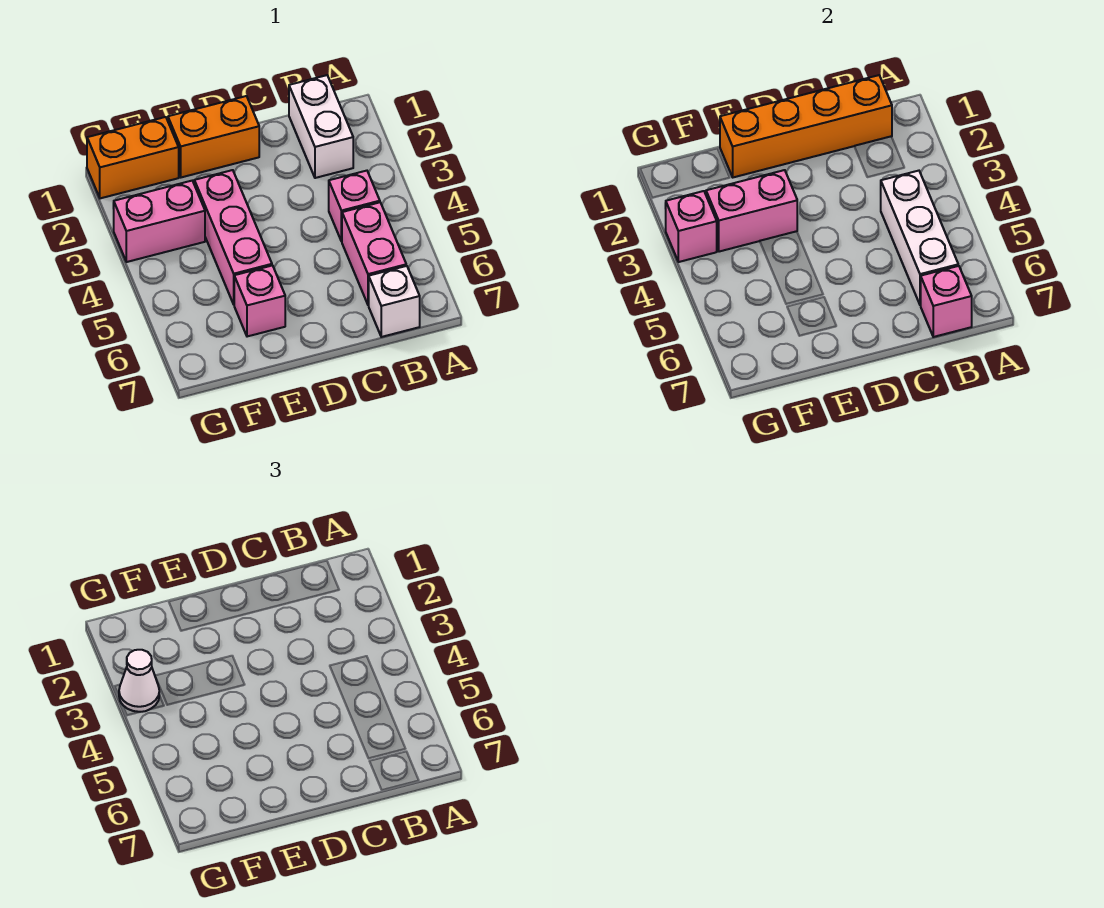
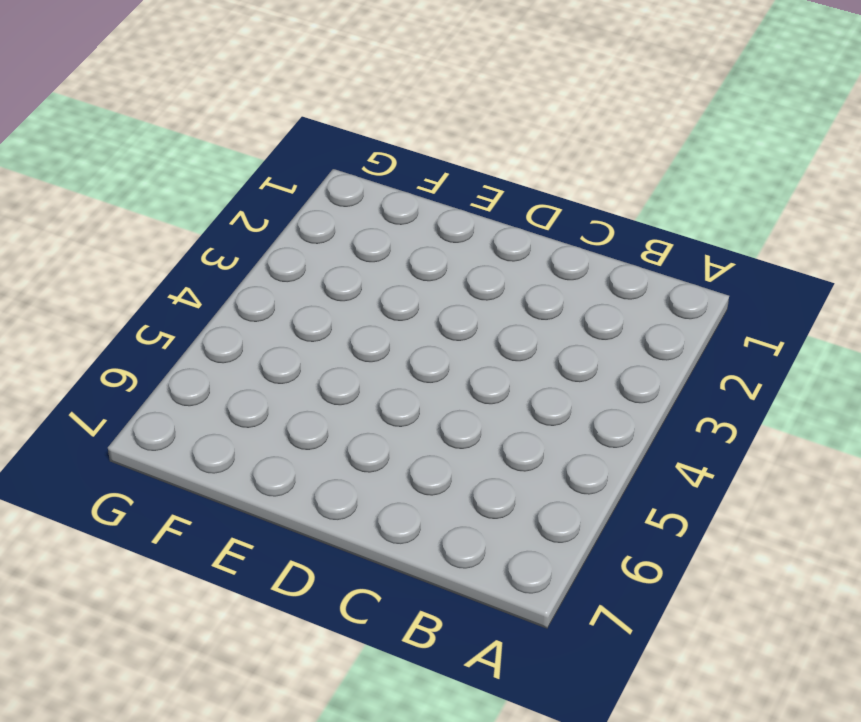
none -> white brick B1:B2 level 1
none -> pink brick B4 level 1
none -> pink brick B5:B6 level 1

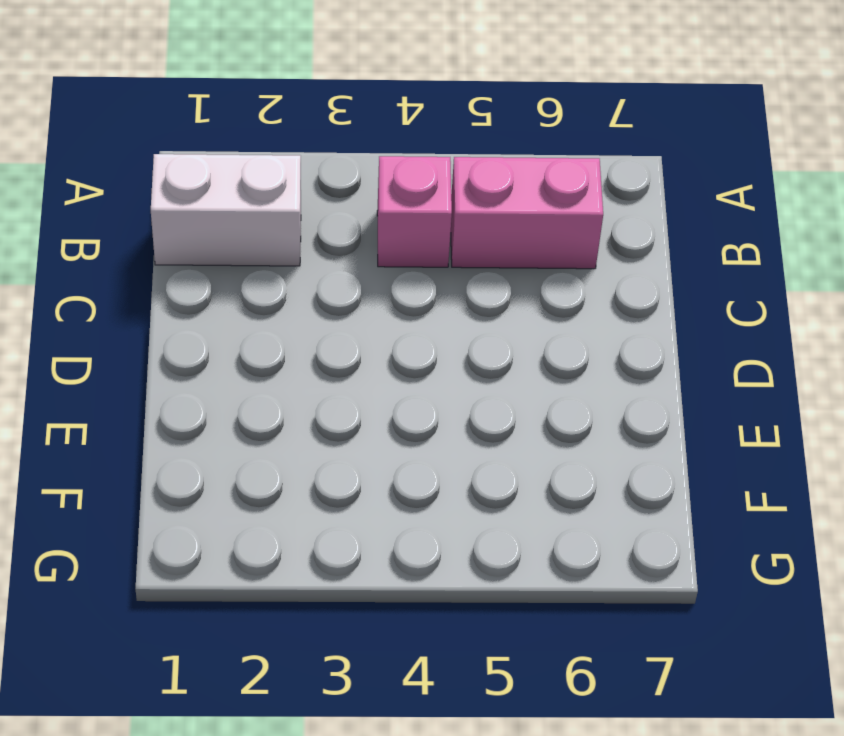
none -> white brick B7 level 1
none -> orange brick D1:E1 level 1
none -> pink brick E3:E5 level 1

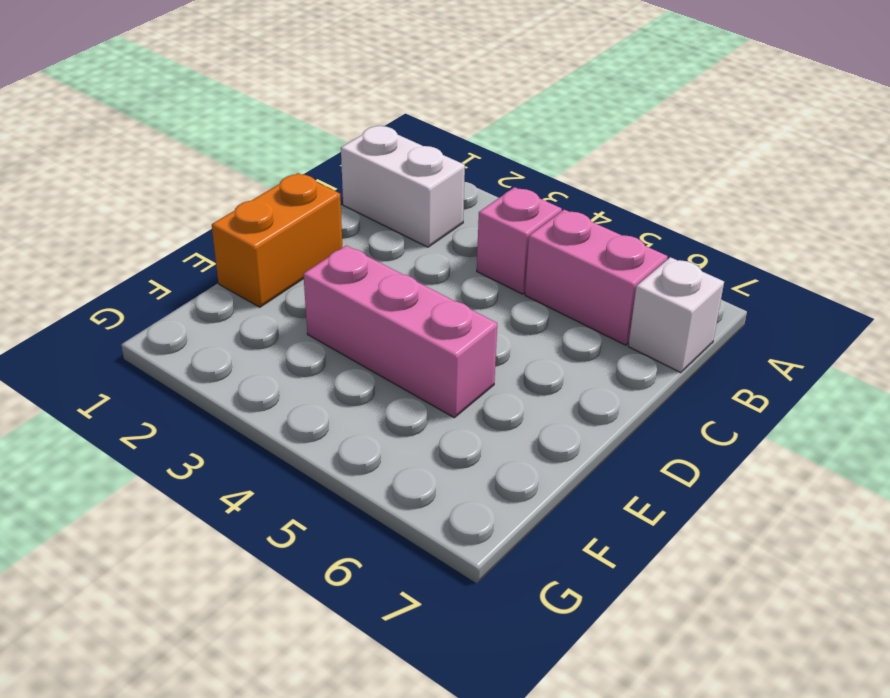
none -> pink brick E6 level 1
none -> orange brick F1:G1 level 1
none -> pink brick F3:G3 level 1

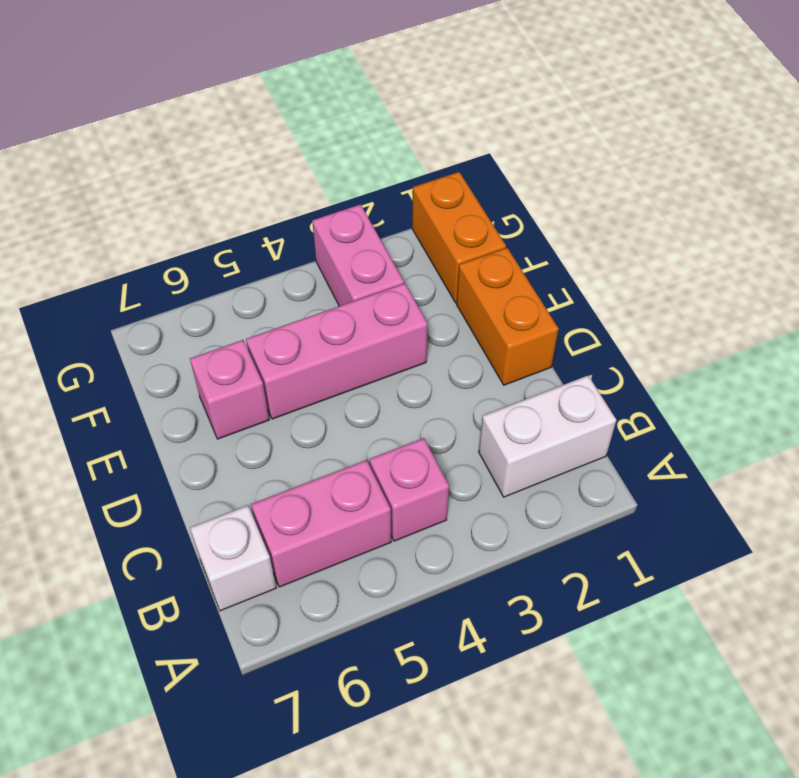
none -> orange brick B1:E1 level 2
none -> white brick B4:B6 level 2
none -> pink brick B7 level 2

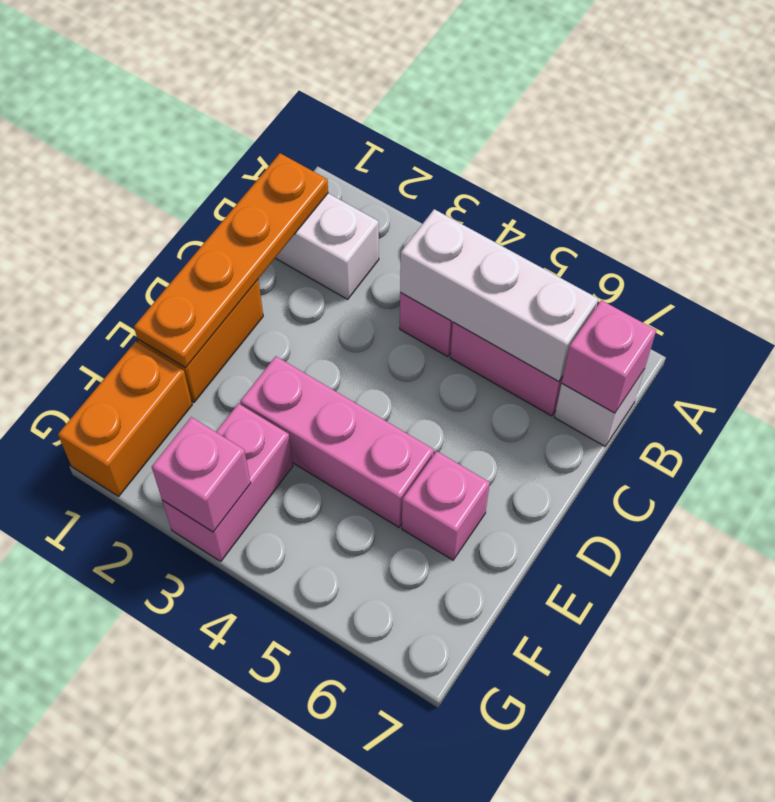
orange plate B1:E1 level 2 -> orange brick B1:E1 level 2
none -> pink brick E3:F3 level 2
none -> white cone G3 level 3

